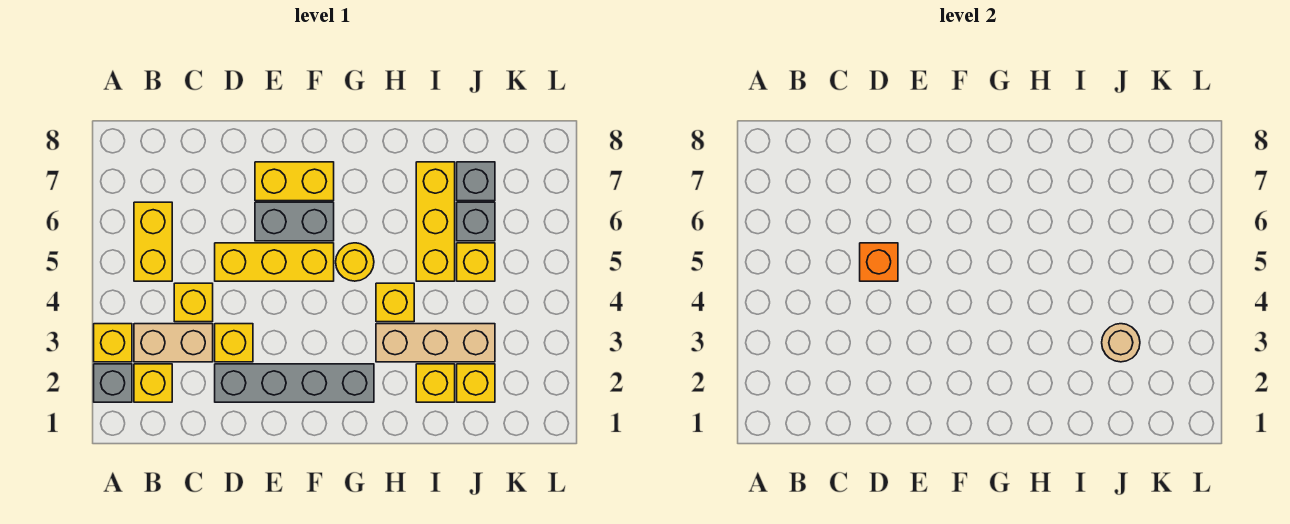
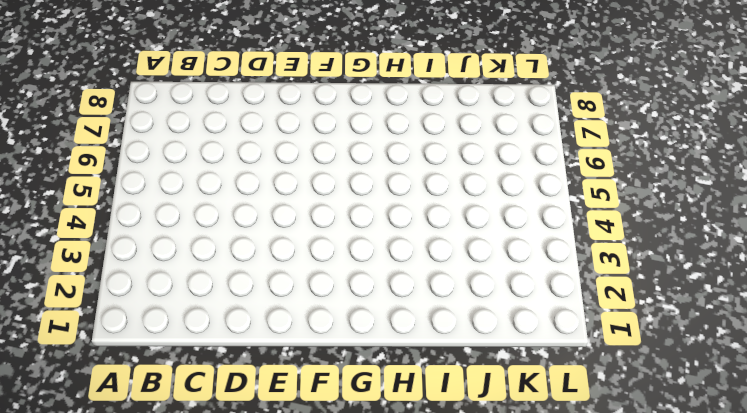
none -> grey brick A2 level 1
none -> yellow brick A3 level 1
none -> yellow brick B2 level 1

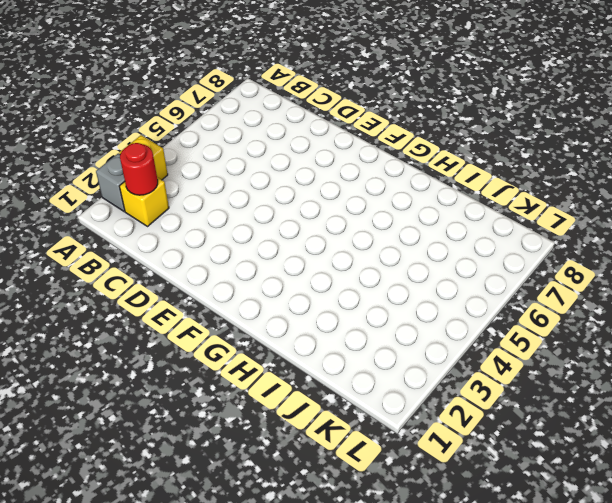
red round brick B2 level 2 -> none
none -> tan brick B3:C3 level 1
none -> yellow brick B5:B6 level 1
none -> yellow brick C4 level 1

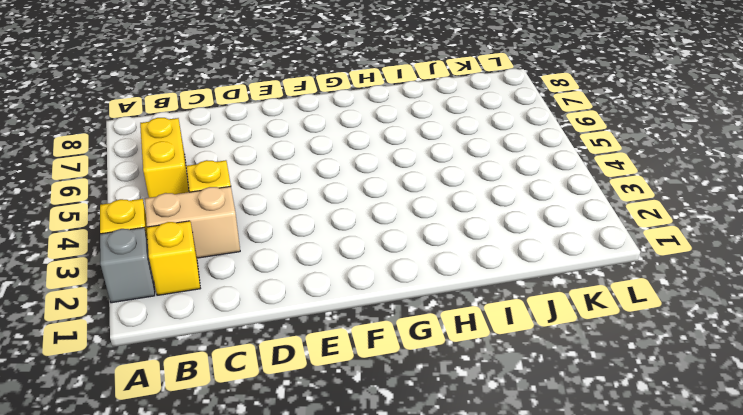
none -> grey brick D2:G2 level 1
none -> yellow brick D3 level 1
none -> yellow brick D5:F5 level 1

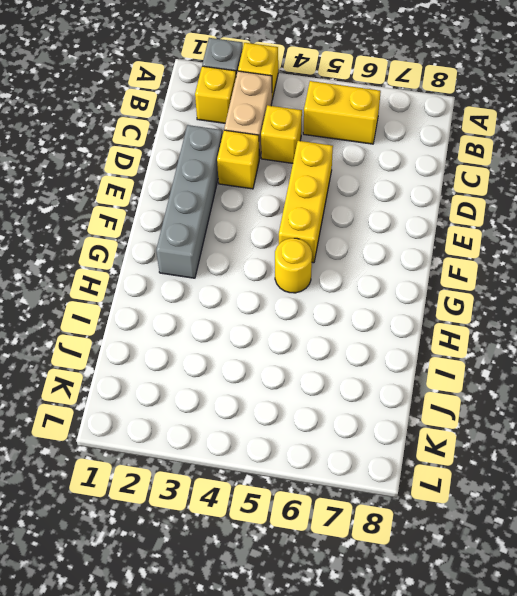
none -> grey brick E6:F6 level 1
none -> yellow brick E7:F7 level 1
none -> tan brick H3:J3 level 1

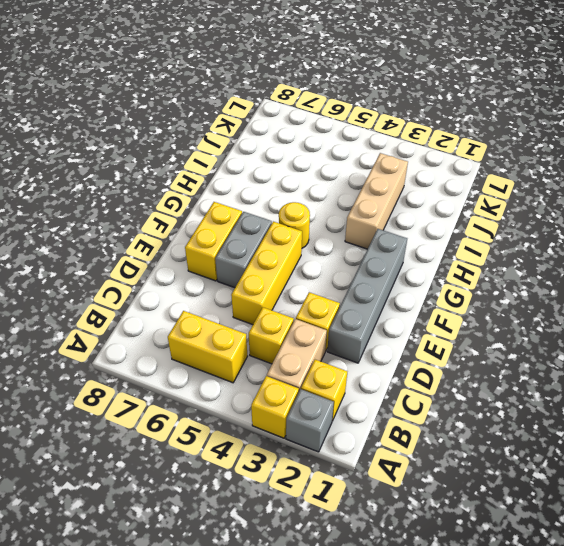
none -> yellow brick H4 level 1
none -> yellow brick I2 level 1
none -> yellow brick I5:I7 level 1

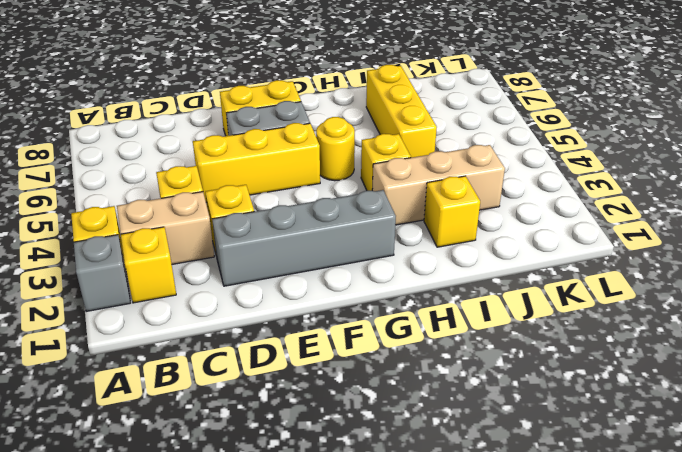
none -> yellow brick B5:B6 level 1
none -> yellow brick J2 level 1
none -> yellow brick J5 level 1

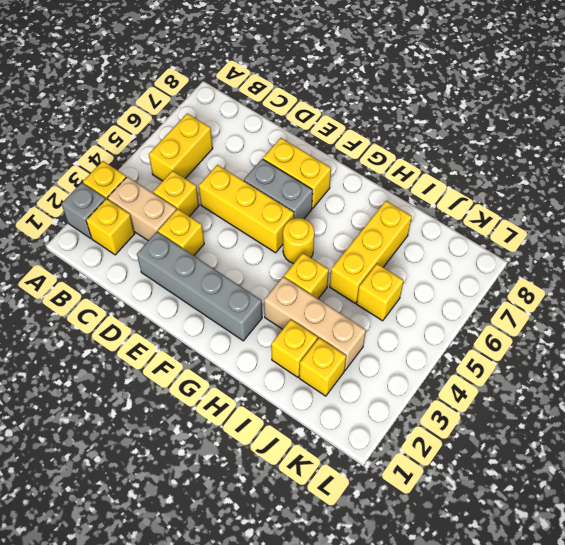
none -> grey brick J6 level 1
none -> grey brick J7 level 1
none -> orange brick D5 level 2

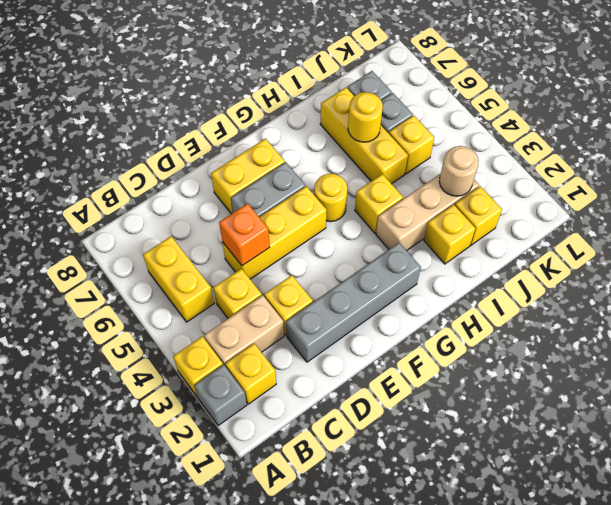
yellow round brick I6 level 2 -> none

